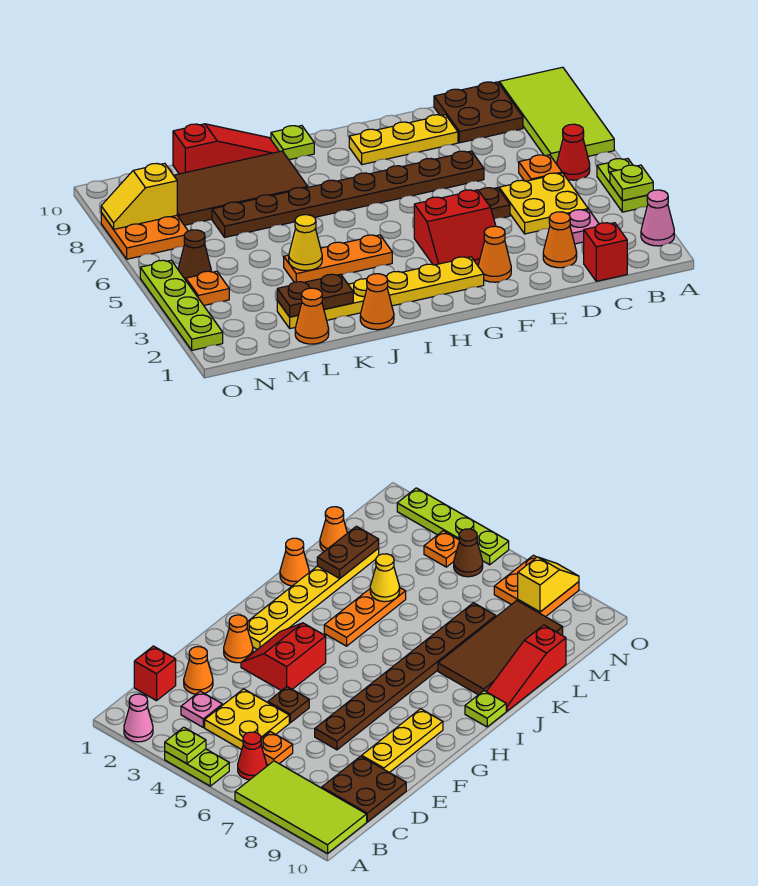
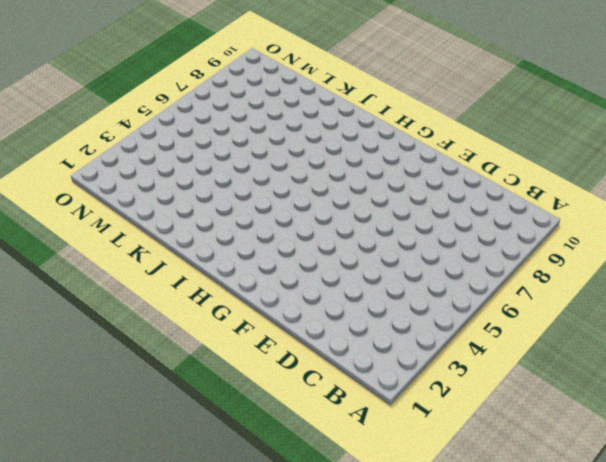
none -> pink cone A2 level 1
none -> lime plate A4:A5 level 1
none -> lime tile A7:B10 level 1
none -> red cone B6 level 1

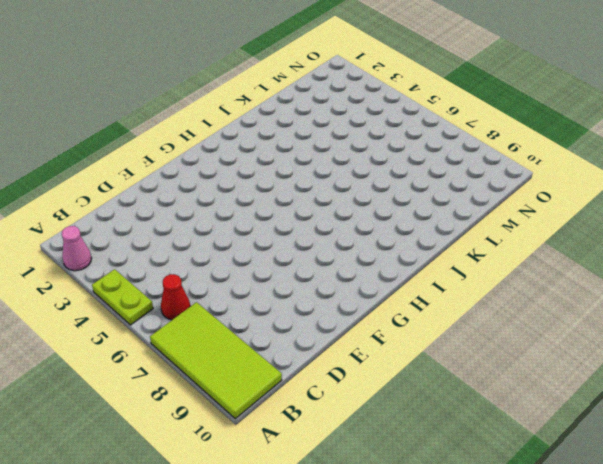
none -> red brick C1 level 1
none -> pink plate C3 level 1
none -> yellow plate C4:D5 level 1
none -> orange plate C6 level 1

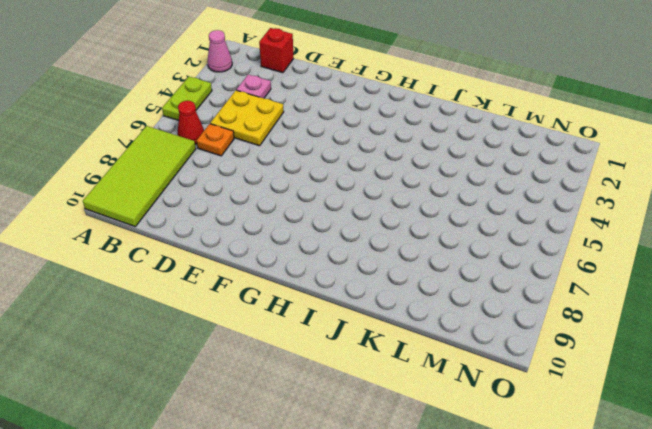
none -> brown plate C9:D10 level 1
none -> orange cone D2 level 1
none -> brown plate E5 level 1
none -> brown plate E7:L7 level 1

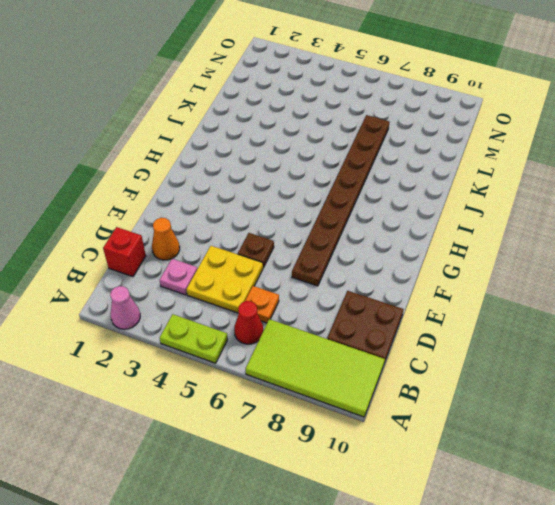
none -> yellow plate E9:G9 level 1
none -> orange cone F2 level 1
none -> red slope F3:G4 level 1 top 4
none -> yellow plate G2:L2 level 1

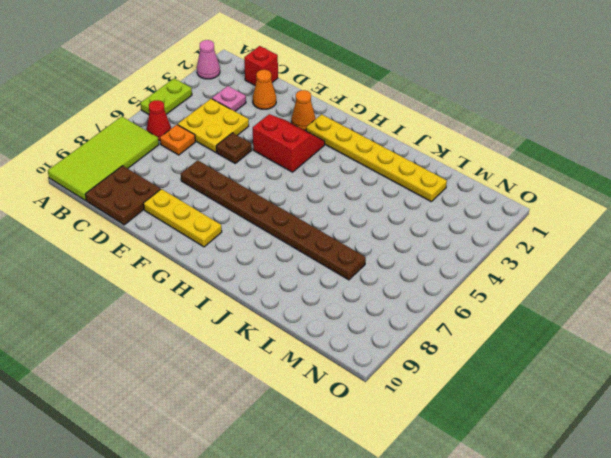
none -> orange plate I4:K4 level 1
none -> lime plate I10 level 1
none -> orange cone J1 level 1
none -> brown tile J8:M9 level 1

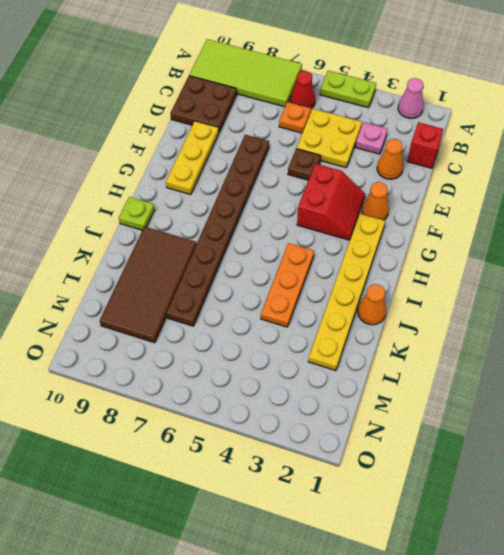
none -> red slope J10:L10 level 1 top L
none -> orange cone L1 level 1
none -> orange plate N4 level 1
none -> brown cone N5 level 1

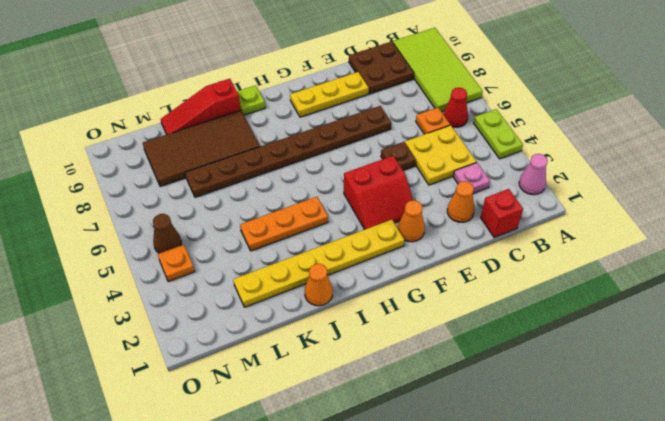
red slope J10:L10 level 1 top J -> red slope J10:L10 level 1 top L
none -> orange cone L1 level 1
none -> orange plate N7:O8 level 1
none -> lime plate O2:O5 level 1
none -> lime plate A4 level 2

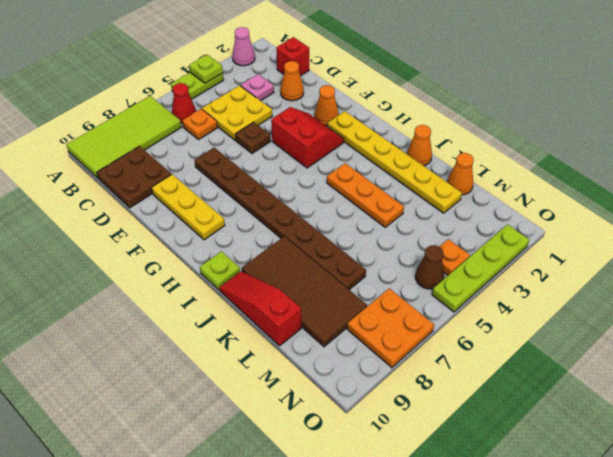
none -> brown plate K2:L2 level 2
none -> yellow cone K4 level 2
none -> yellow slope N8:O8 level 2 top N

